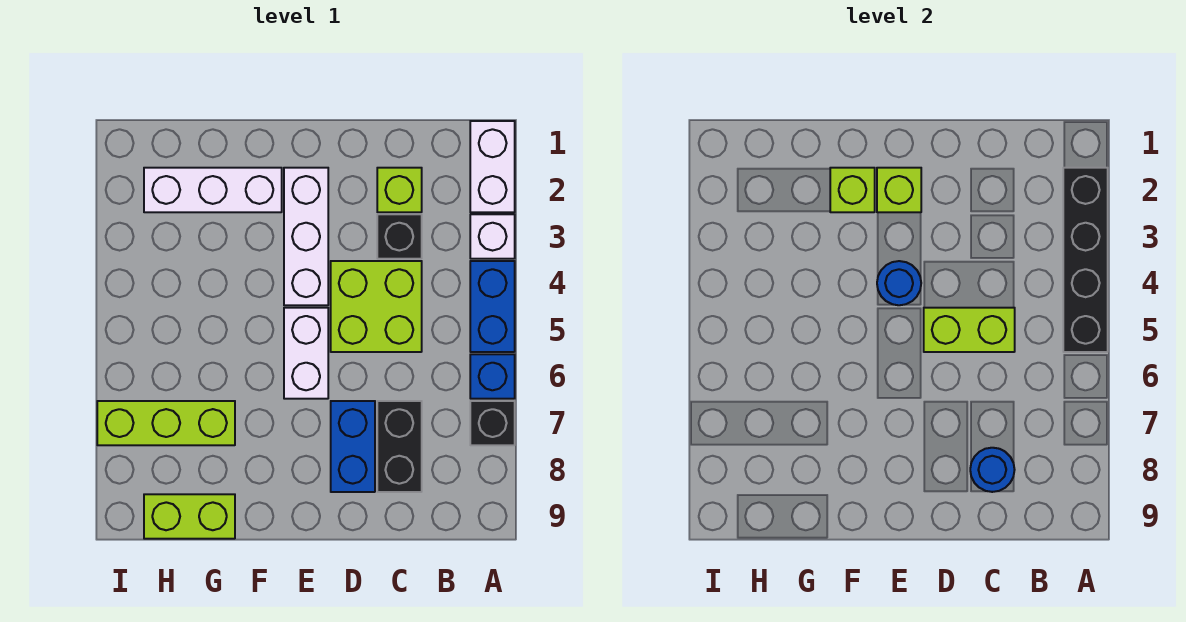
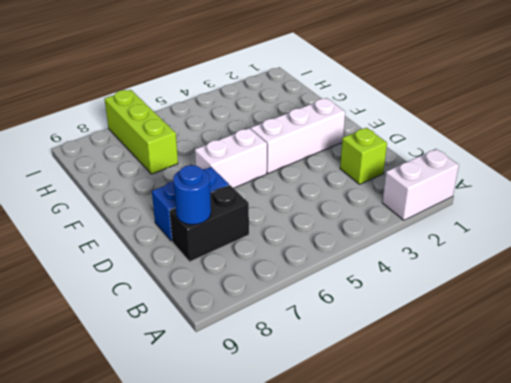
none -> white brick A3 level 1
none -> blue brick A4:A5 level 1
none -> blue brick A6 level 1

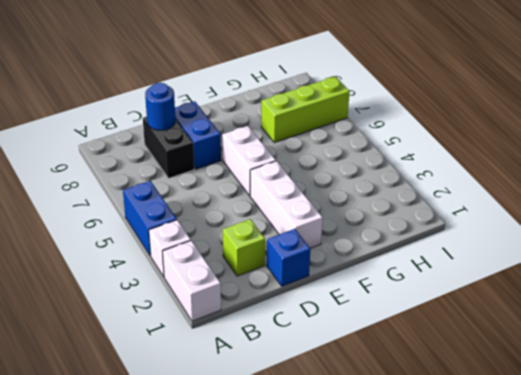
blue brick D1 level 1 -> blue brick A6 level 1
none -> black brick A7 level 1
none -> black brick C3 level 1
none -> lime brick C4:D5 level 1

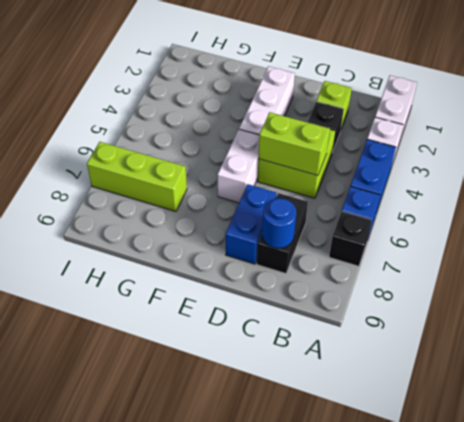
none -> white brick F2:H2 level 1
none -> lime brick G9:H9 level 1
none -> black brick A2:A5 level 2

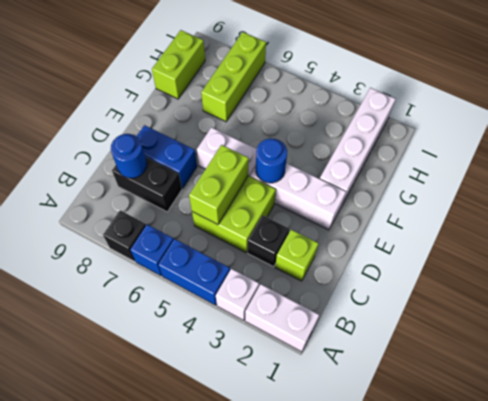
white brick F2:I2 level 1 -> white brick F2:H2 level 1
none -> black brick A2:A5 level 2
none -> lime brick E2 level 2
none -> lime brick F2 level 2

